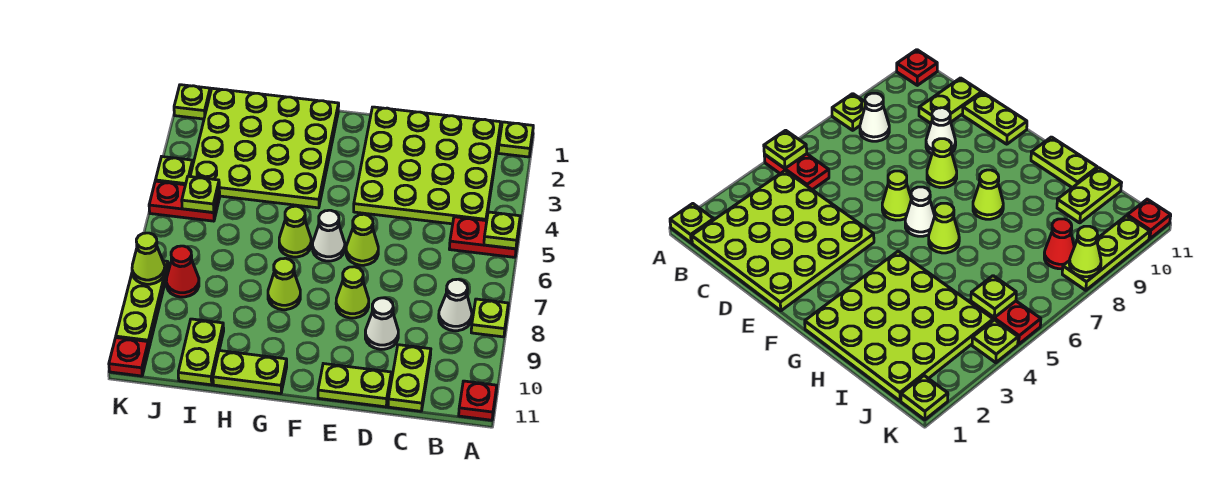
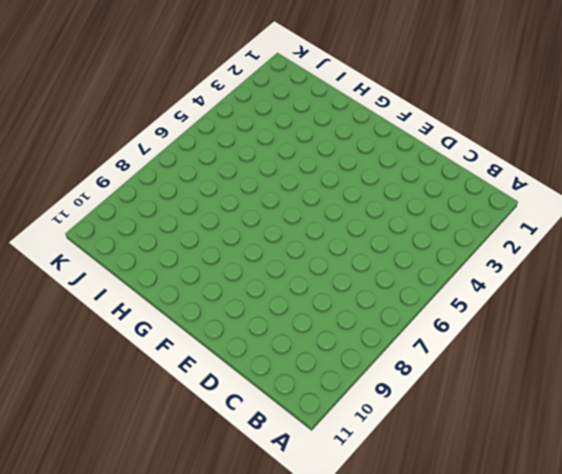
none -> lime plate A1 level 1
none -> red plate A5:B5 level 1
none -> lime plate A8 level 1

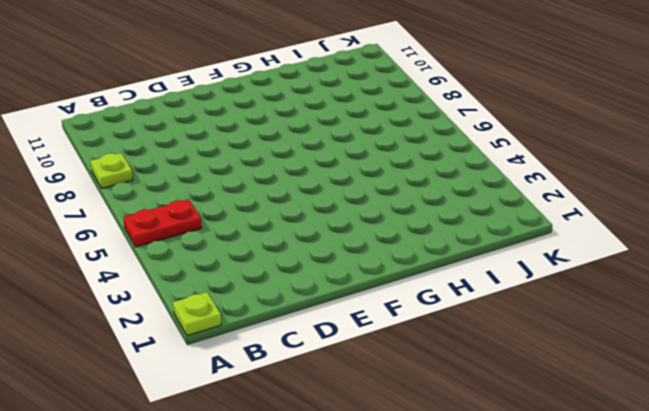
none -> red plate A11 level 1
none -> lime plate B1:E4 level 1
none -> white cone B8 level 1

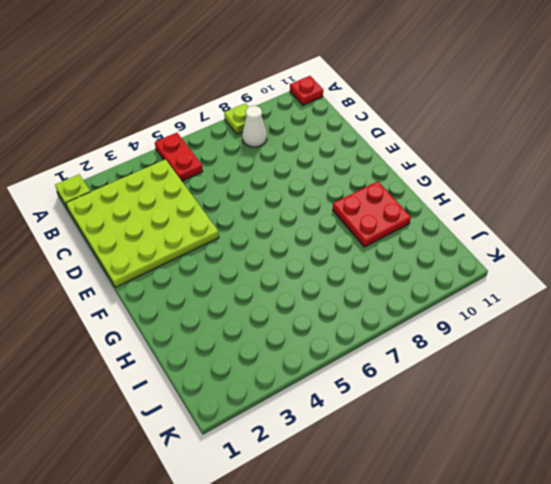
red plate G9:H10 level 1 -> none
none -> lime plate C10:C11 level 1
none -> white cone D9 level 1
none -> lime plate D11:E11 level 1

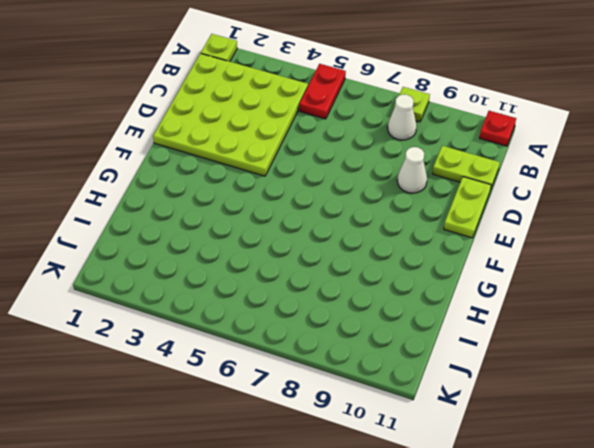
none -> lime cone E6 level 1
none -> lime cone E8 level 1
none -> white cone F6 level 1

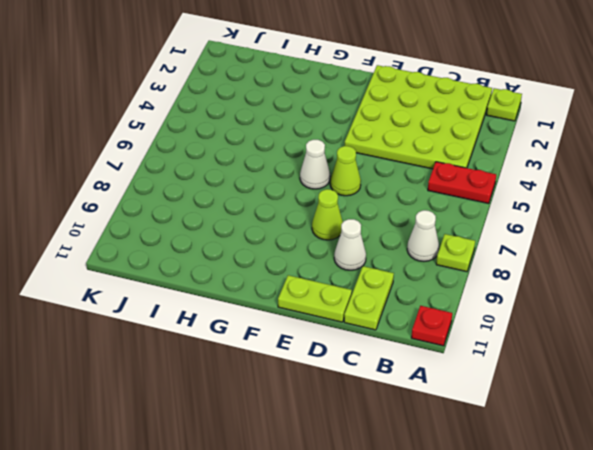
none -> lime plate G1:J4 level 1
none -> lime cone G6 level 1
none -> lime cone G8 level 1

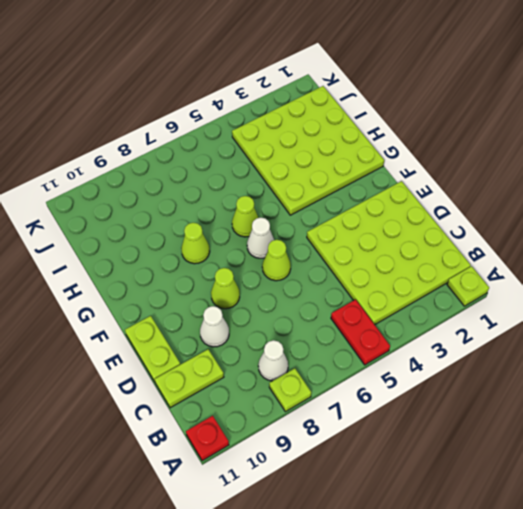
none -> lime plate G11:H11 level 1
none -> lime plate I10:I11 level 1
none -> red plate J5:K5 level 1

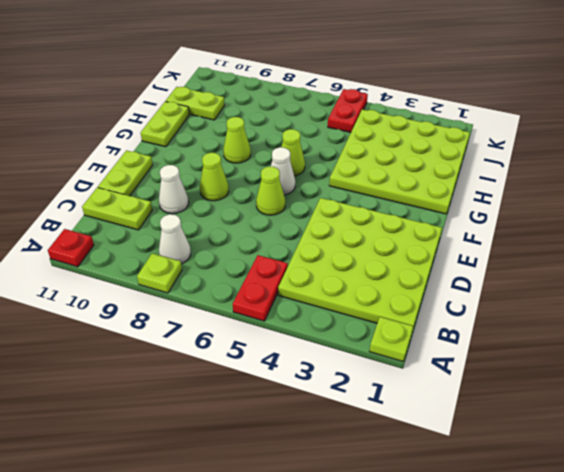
none -> red cone J8 level 1
none -> lime plate K1 level 1
none -> lime plate K4 level 1

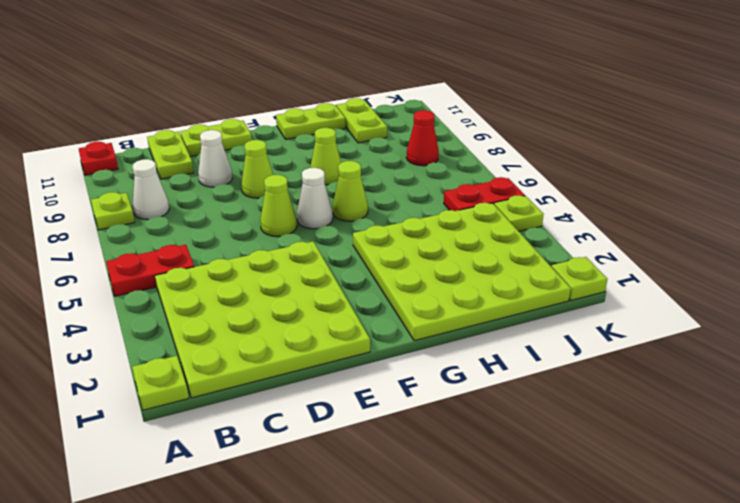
none -> lime plate K8:K10 level 1
none -> red plate K11 level 1
none -> lime plate A5 level 2

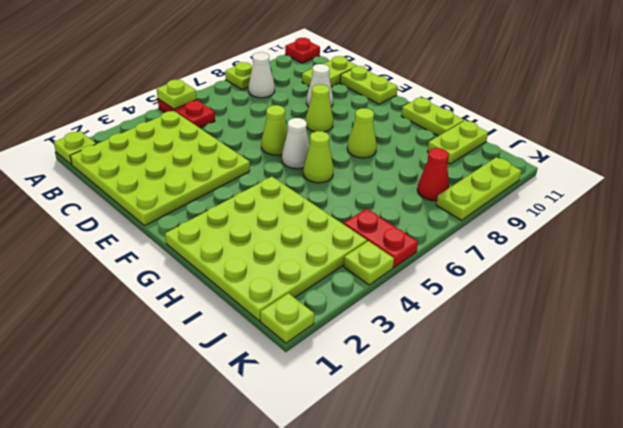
none -> red plate K11 level 1
none -> lime plate J5 level 2
none -> lime cone K8 level 2

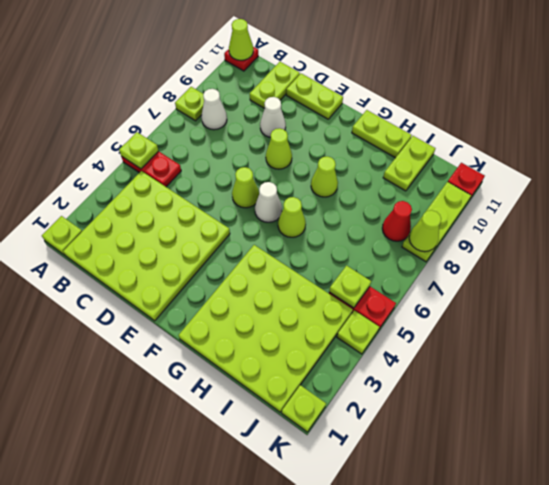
lime cone A11 level 2 -> none

